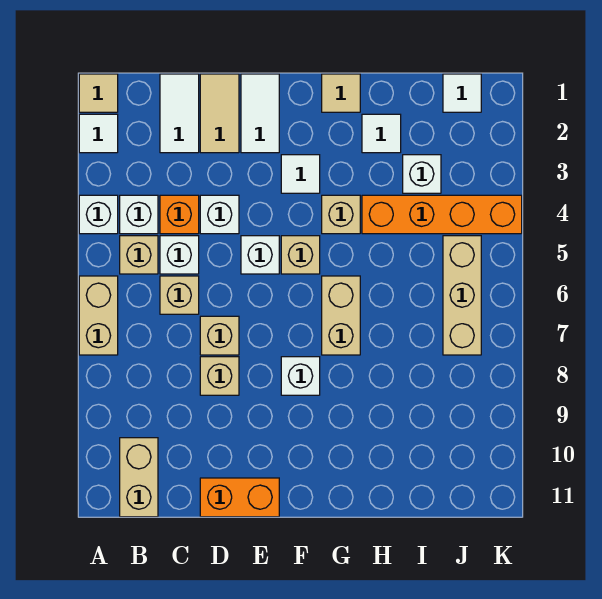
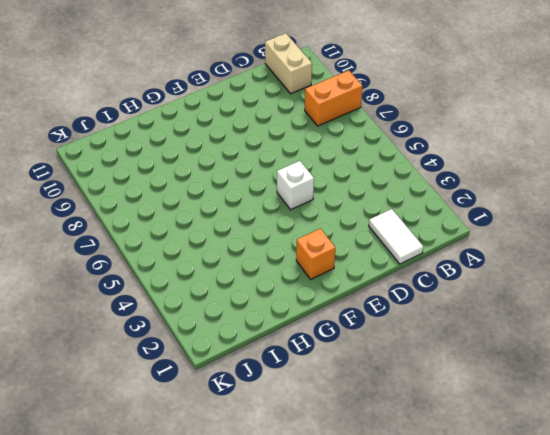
orange brick A8:B8 level 1 -> orange brick D11:E11 level 1
orange brick F2 level 1 -> orange brick C4 level 1
none -> tan tile A1 level 1
none -> white tile A2 level 1
none -> white brick A4 level 1

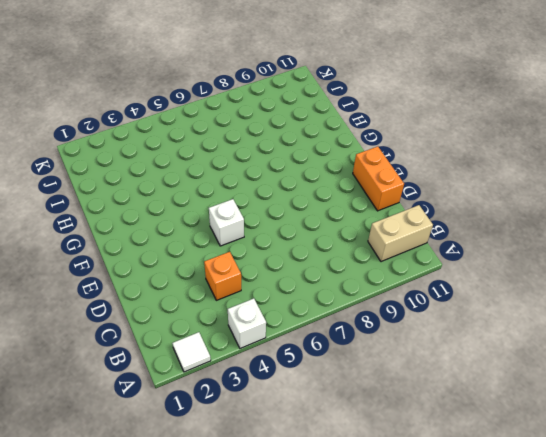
none -> tan tile A1 level 1
none -> tan brick A6:A7 level 1
none -> white brick B4 level 1

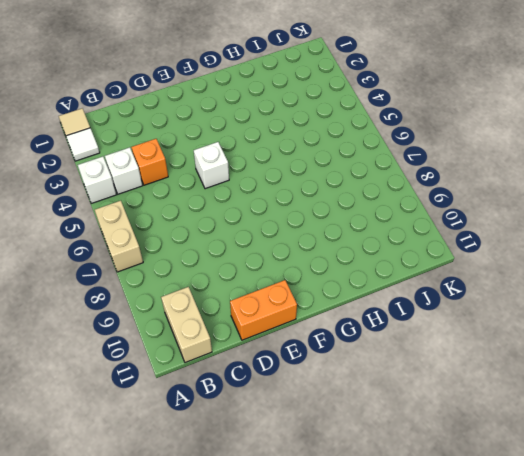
none -> tan brick B5 level 1
none -> white tile C1:C2 level 1
none -> white brick C5 level 1

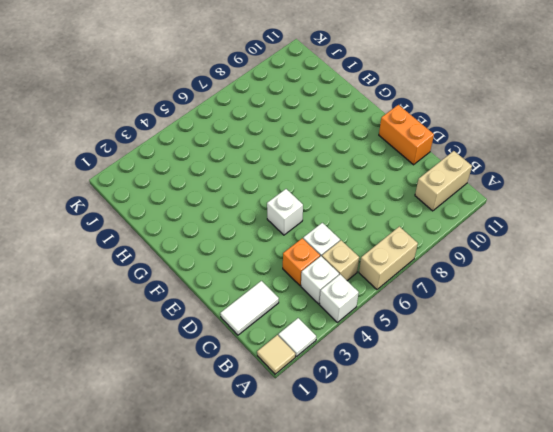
none -> tan brick C6 level 1
none -> tan tile D1:D2 level 1
none -> white brick D4 level 1

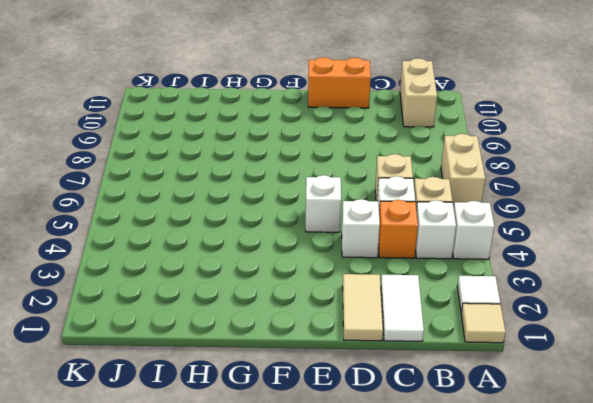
none -> tan brick D7 level 1
none -> tan brick D8 level 1
none -> white tile E1:E2 level 1

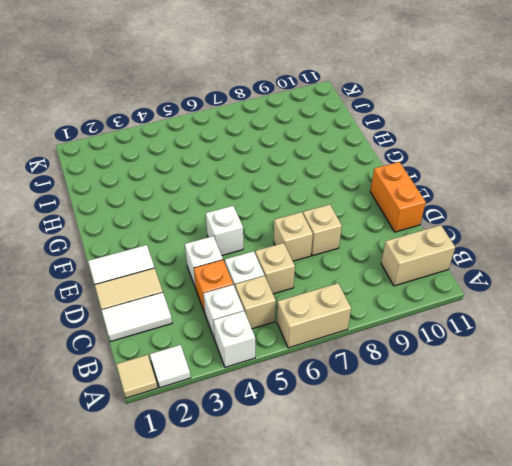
none -> white tile F3 level 1
none -> tan brick F5 level 1
none -> white brick F8 level 1

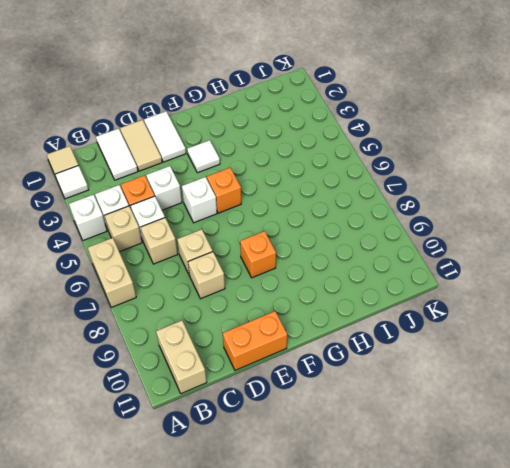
orange brick F5 level 1 -> tan brick F5 level 1
orange brick F8 level 1 -> white brick F8 level 1
none -> tan tile G1 level 1
none -> tan brick G4 level 1
none -> tan brick G6:G7 level 1

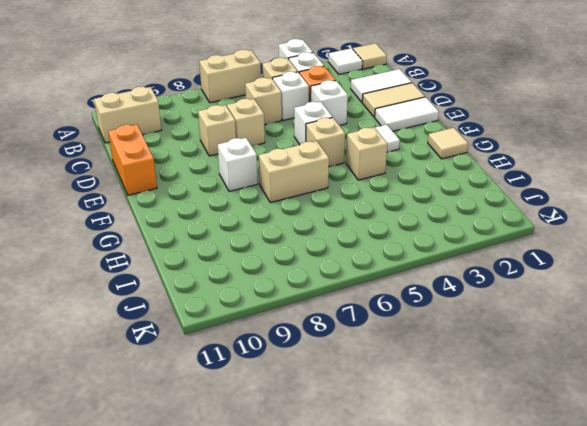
none -> white tile H2 level 1
none -> orange brick H4:K4 level 1
none -> white brick I3 level 1

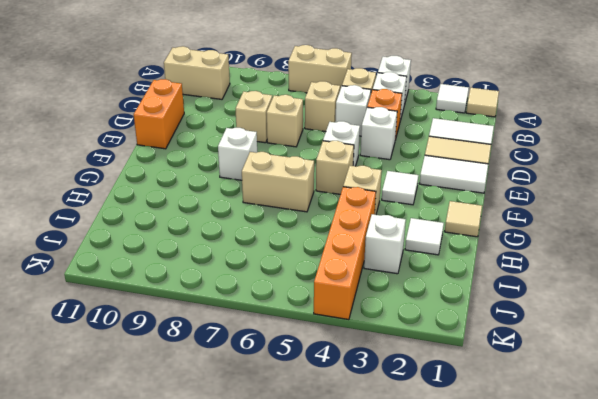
none -> white tile J1 level 1
none -> tan brick J5:J7 level 1

